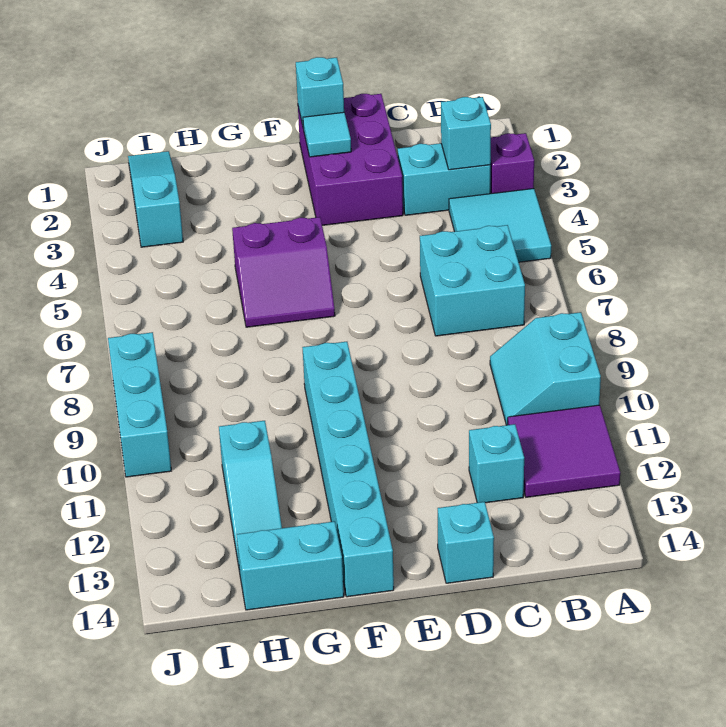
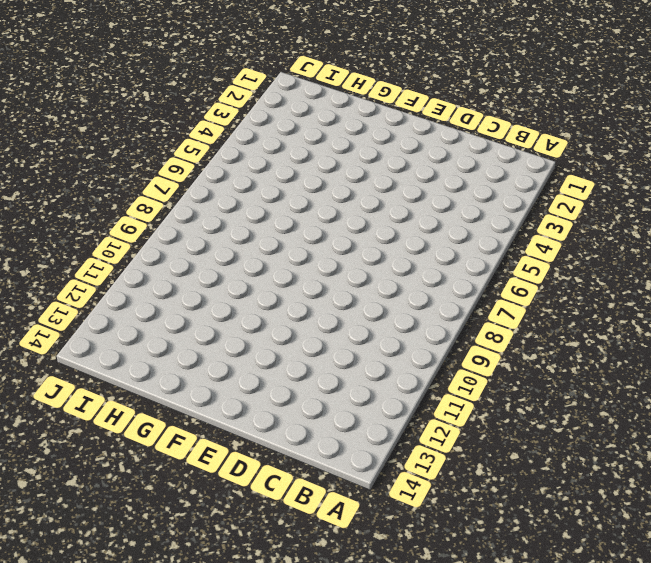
none -> purple brick A3 level 1
none -> cyan tile A4:B5 level 1
none -> cyan slope A9:B10 level 1 top A

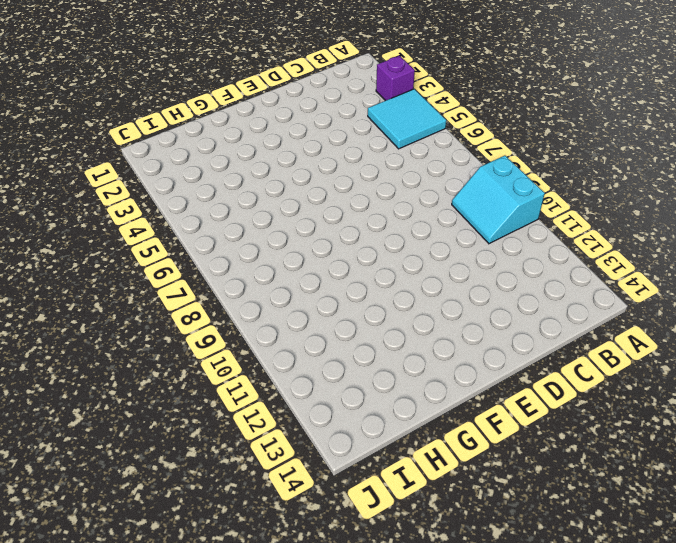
none -> purple tile A11:B12 level 1
none -> cyan brick B3:C3 level 1
none -> cyan brick B6:C7 level 1

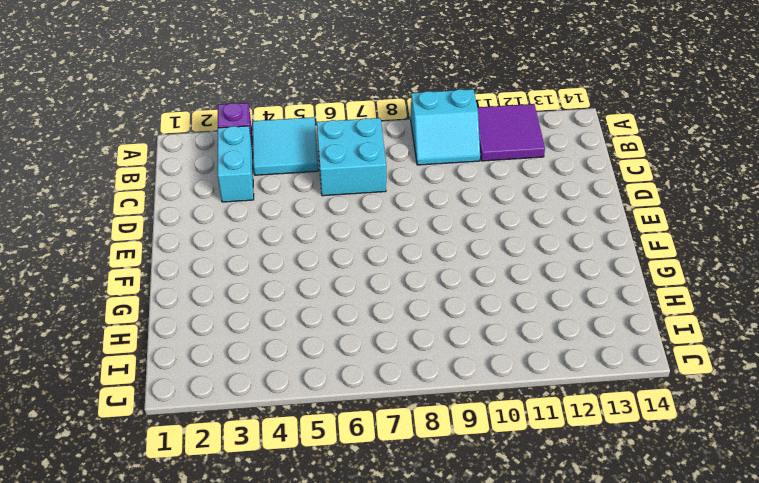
none -> cyan brick C12 level 1
none -> purple brick D1:E3 level 1
none -> cyan brick D14 level 1

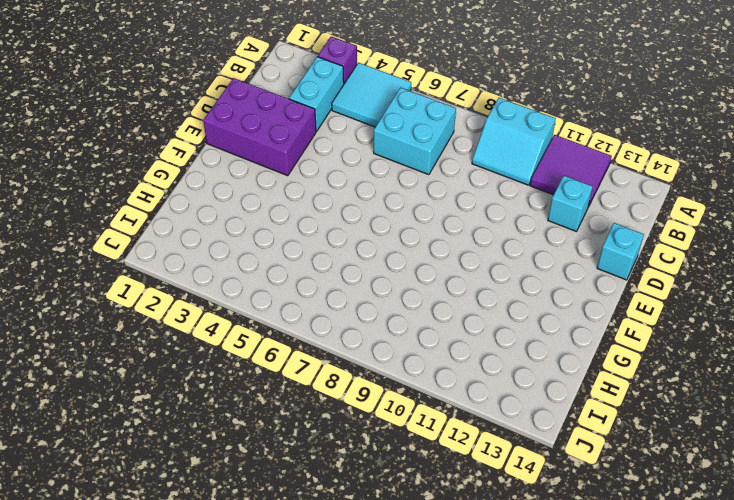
none -> purple slope F5:G6 level 1 top 5
none -> cyan brick F9:F14 level 1
none -> cyan brick G14:H14 level 1

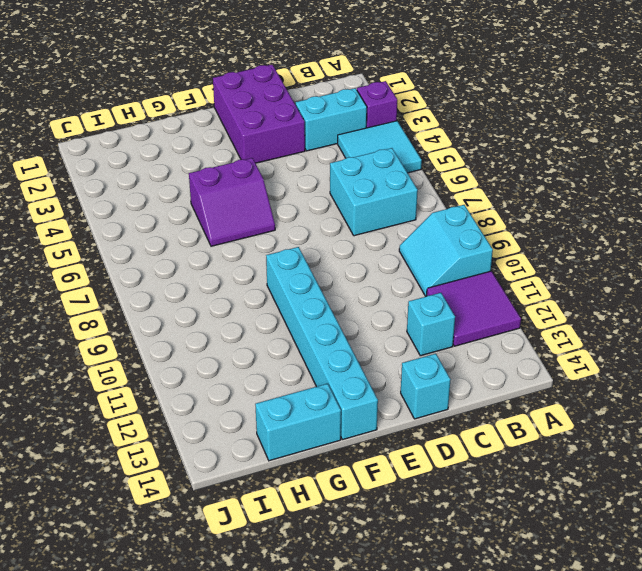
none -> cyan slope H11:H13 level 1 top 11
none -> cyan slope I1:I3 level 1 top 3
none -> cyan brick J8:J10 level 1

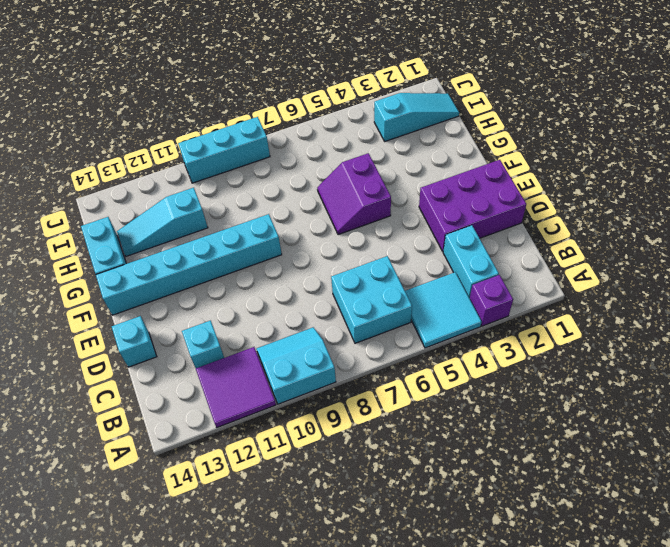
none -> cyan brick B3 level 2
none -> cyan brick E1 level 2
none -> cyan tile E2 level 2

